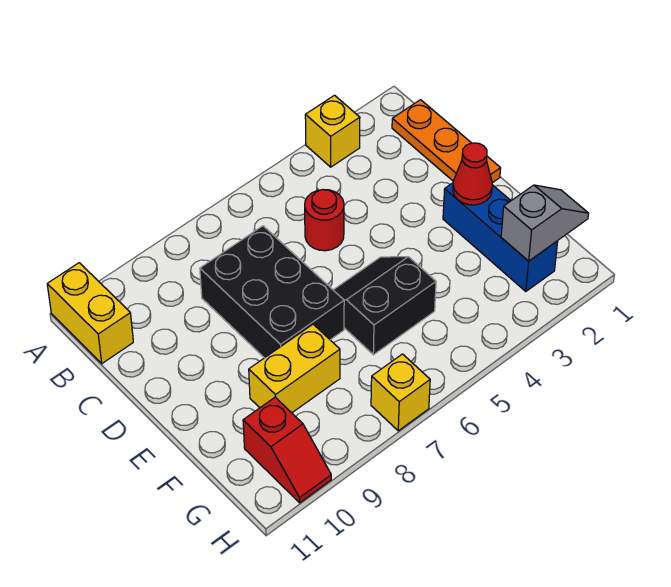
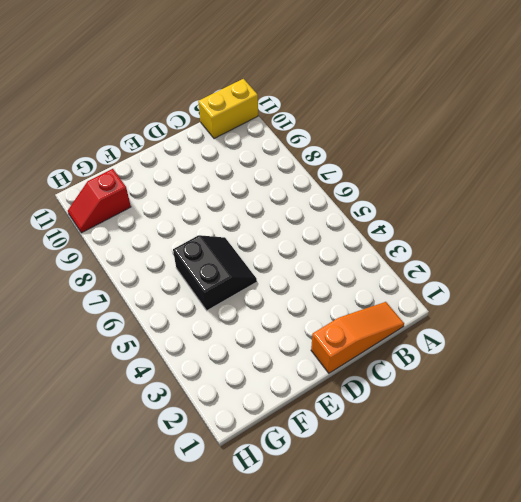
orange slope B1:D1 level 1 top D -> orange plate B1:D1 level 1
none -> yellow brick A3 level 1
none -> red round brick C5 level 1
none -> black brick C7:E8 level 1

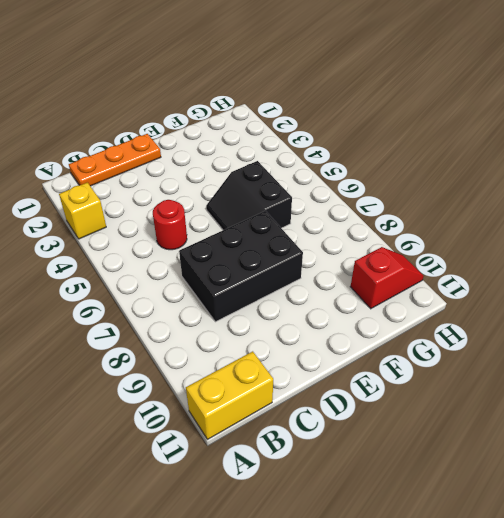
none -> blue brick E2:G2 level 1
none -> yellow brick F8:F9 level 1
none -> yellow brick H7 level 1

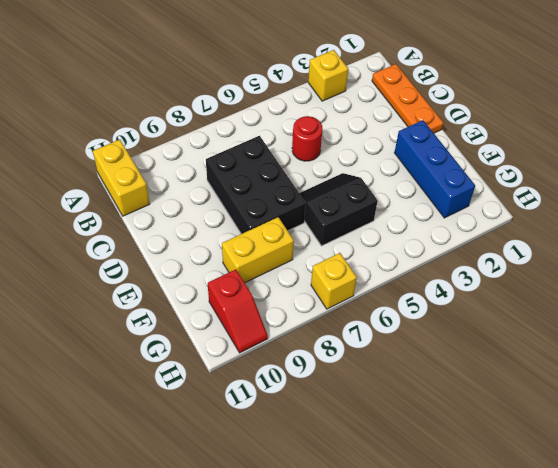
none -> red cone E2 level 2
none -> grey slope G1:G2 level 2 top 2

